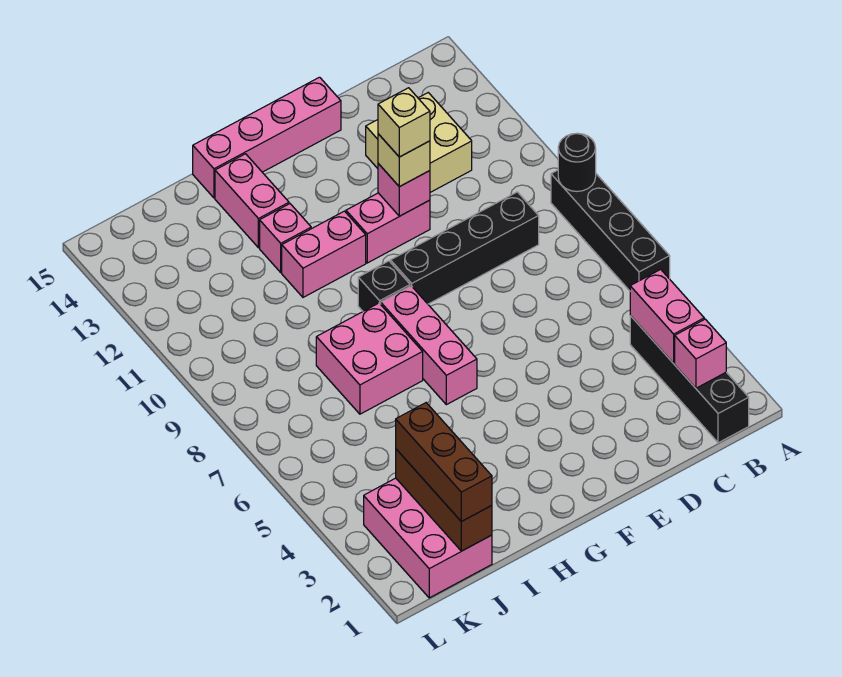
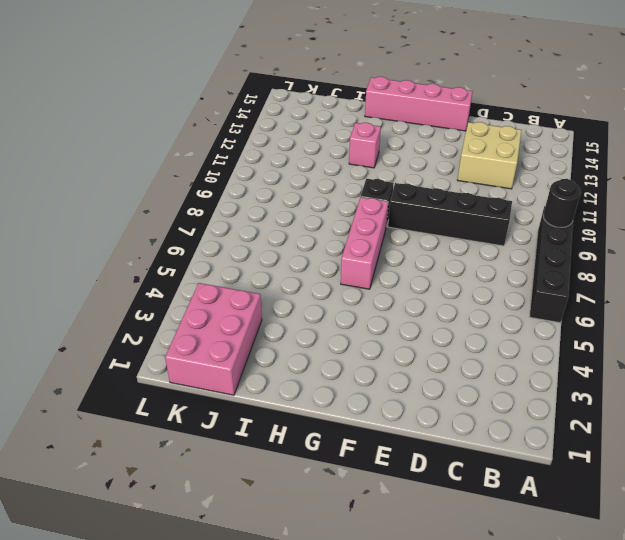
none -> black brick B1:B4 level 1
none -> pink brick E11:F11 level 1
none -> pink brick G11:H11 level 1

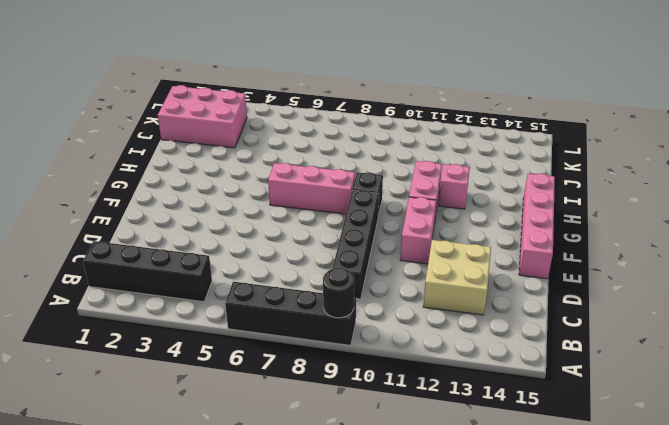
none -> pink brick H7:I8 level 1
none -> pink brick H13:H14 level 1
none -> pink brick B2 level 2

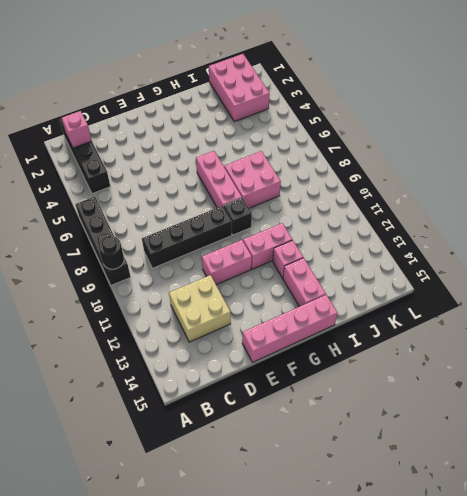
none -> pink brick B3:B4 level 2
none -> pink brick E11 level 2
none -> brown brick J1:J3 level 2

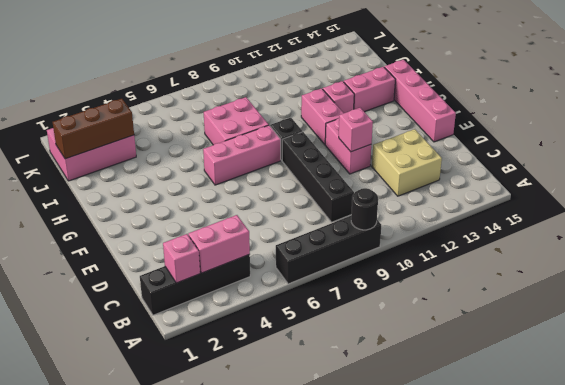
none -> tan brick E11 level 3
none -> brown brick J1:J3 level 3
none -> tan brick E11 level 4

